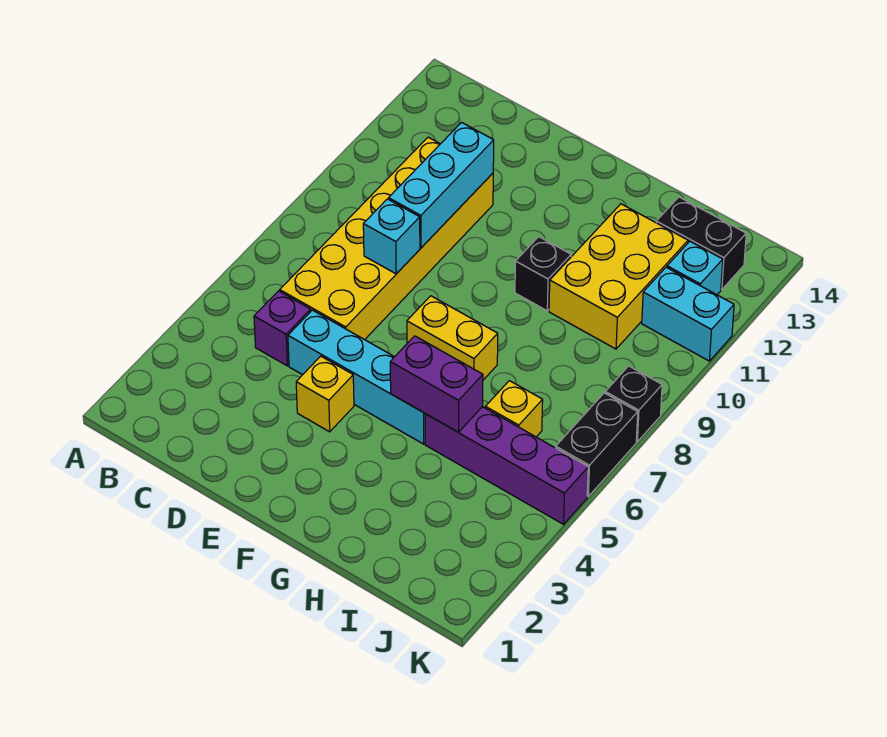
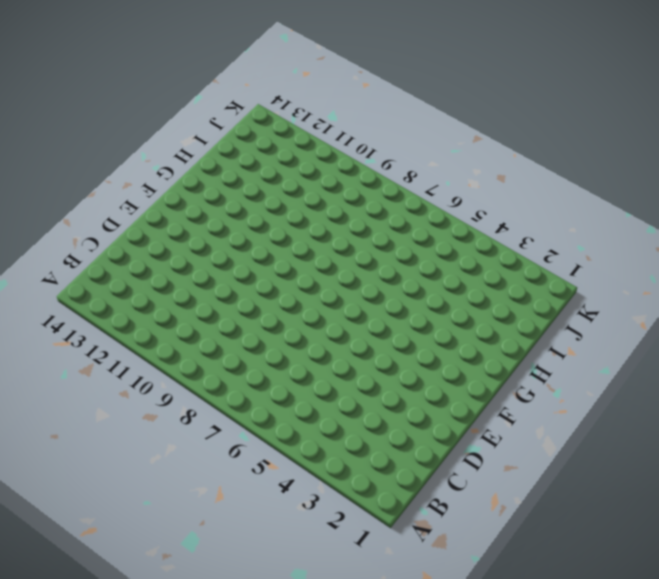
none -> purple brick C5 level 1
none -> yellow brick C6:D11 level 1
none -> cyan brick D5:G5 level 1

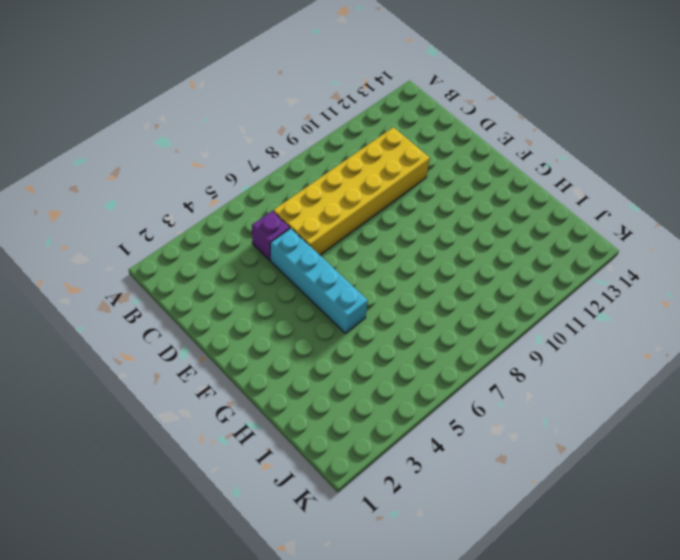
none -> yellow brick E4 level 1
none -> yellow brick F7:G7 level 1
none -> black brick G10 level 1

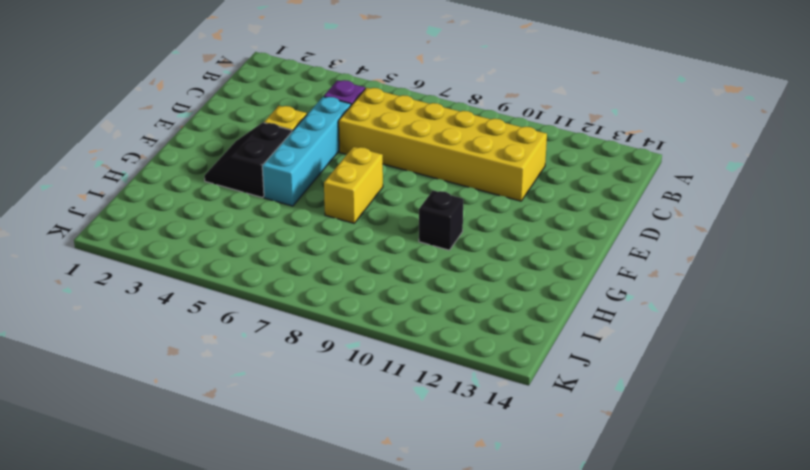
black slope F3:G4 level 1 top 4 -> none
none -> purple brick H5:K5 level 1
none -> yellow brick H10:I12 level 1
none -> yellow brick I6 level 1

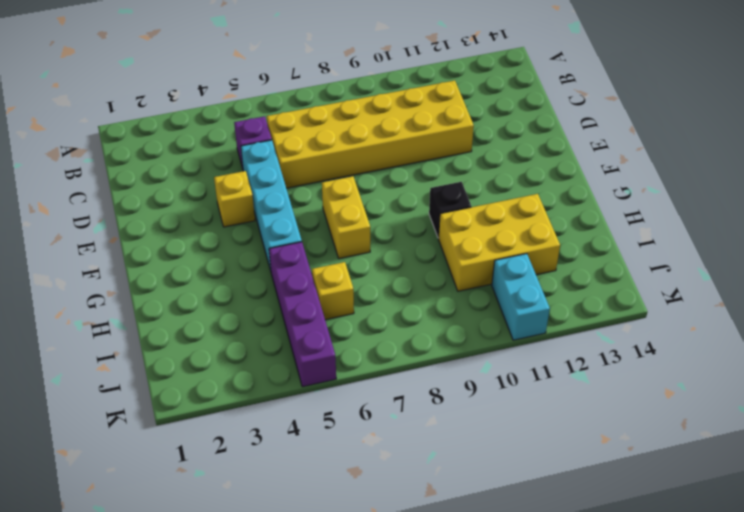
none -> black brick I13:J13 level 1
none -> cyan brick J12 level 1
none -> black brick K6:K7 level 1

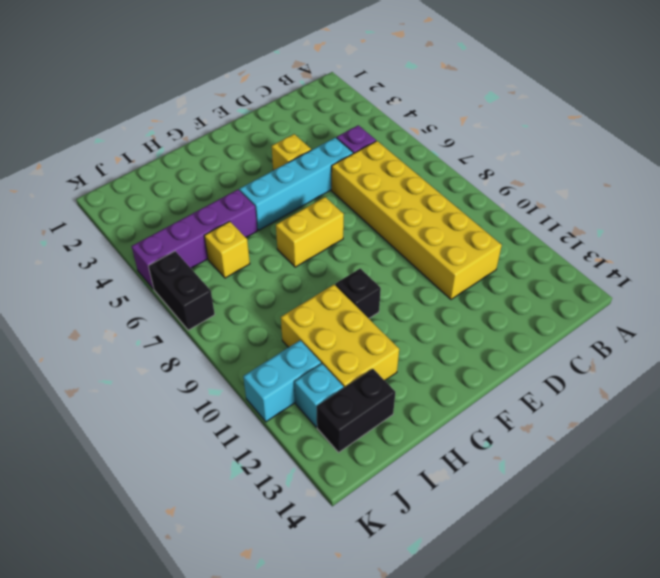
none -> black brick K8 level 1
none -> cyan brick D8 level 2
none -> cyan brick D9:D11 level 2

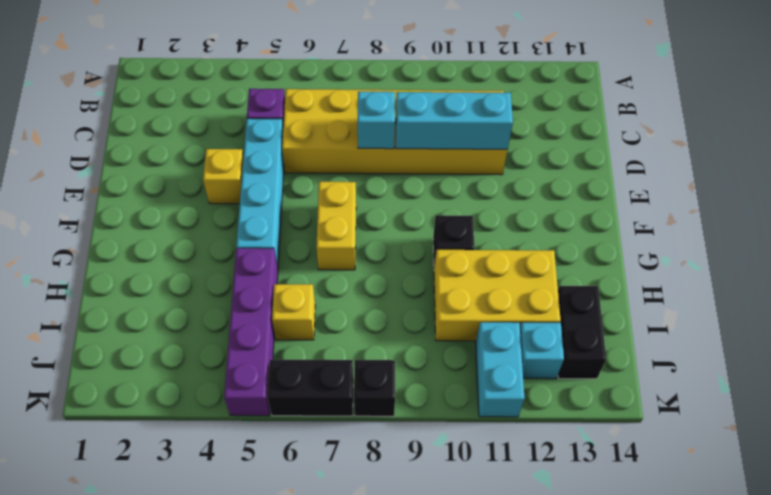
none -> purple brick G5:H5 level 2

